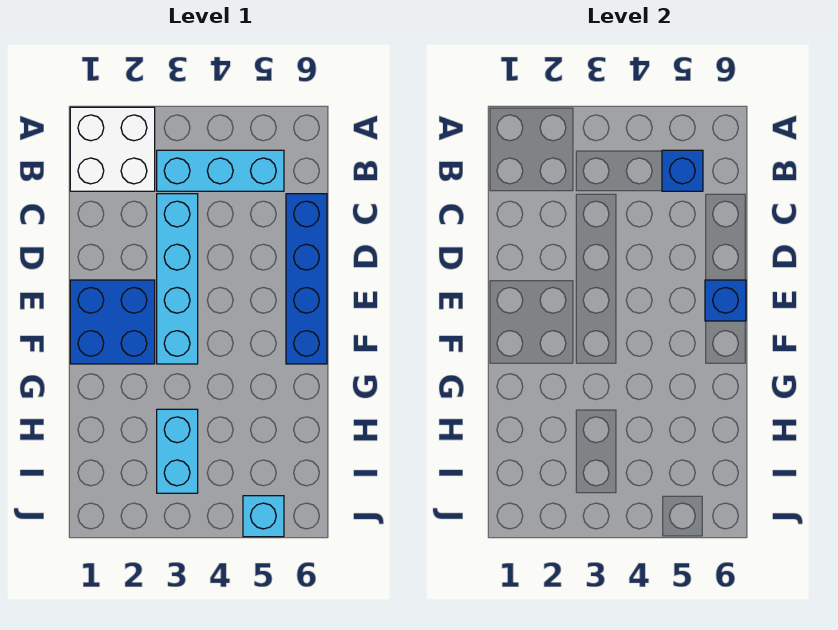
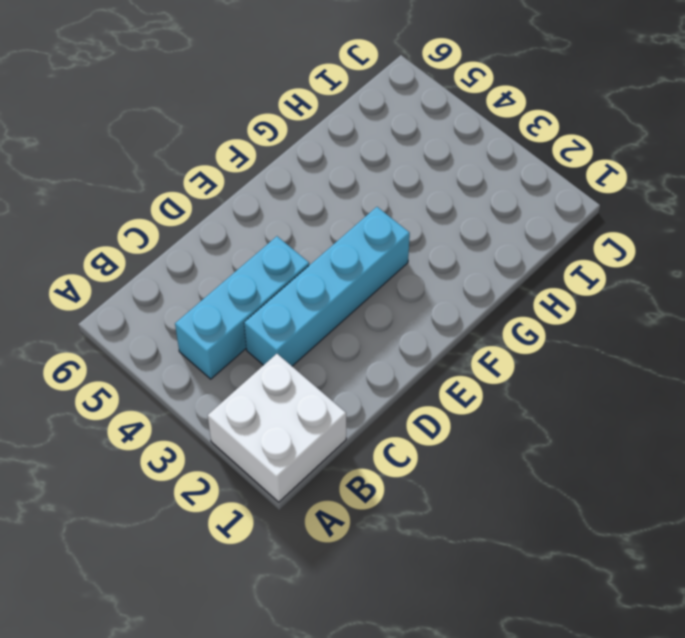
cyan brick B4:D4 level 1 -> cyan brick B3:B5 level 1
none -> blue brick C6:F6 level 1
none -> blue brick E1:F2 level 1

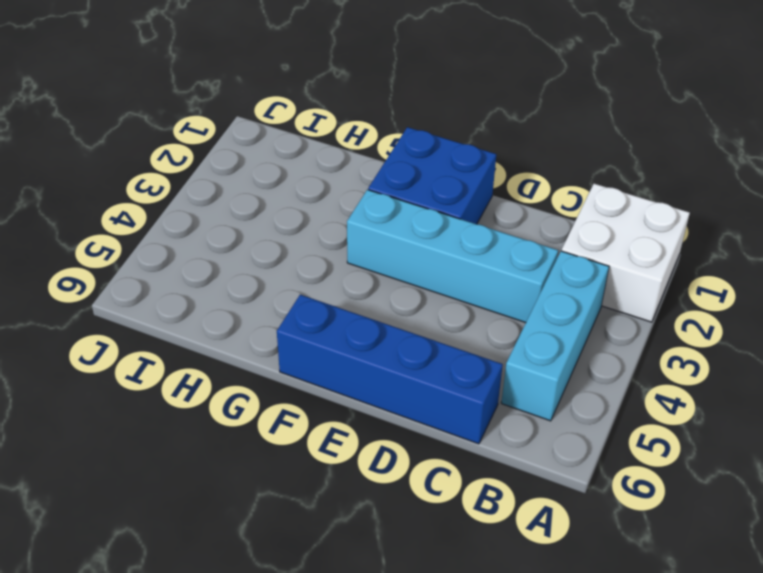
none -> cyan brick H3:I3 level 1
none -> cyan brick J5 level 1

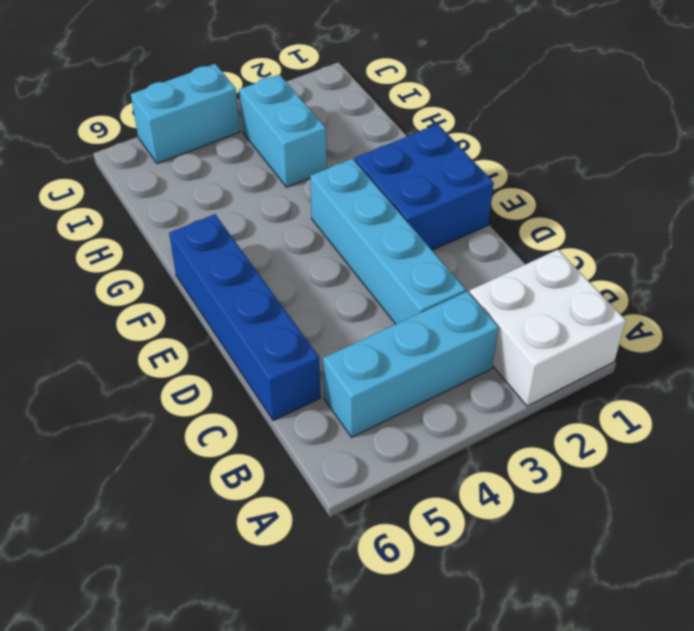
cyan brick J4:J5 level 1 -> cyan brick J5 level 1
none -> blue brick B5 level 2
none -> blue brick E6 level 2

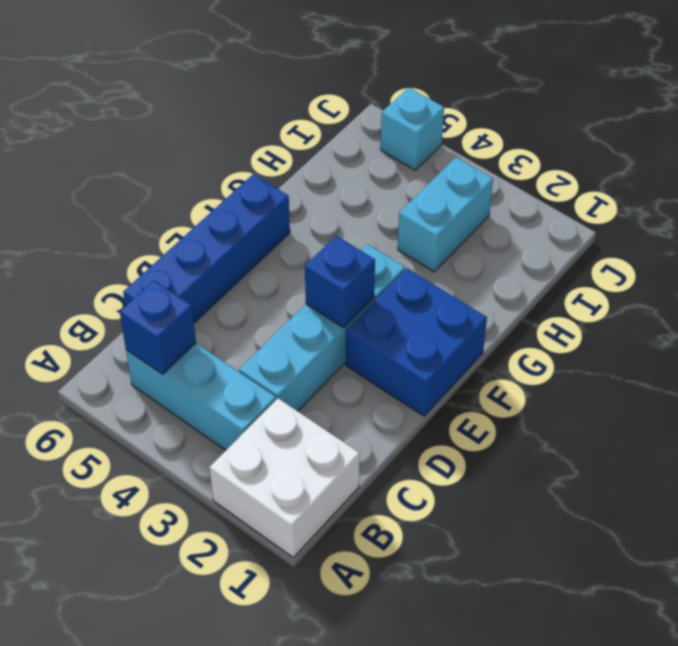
blue brick E3 level 2 -> blue brick E6 level 2

